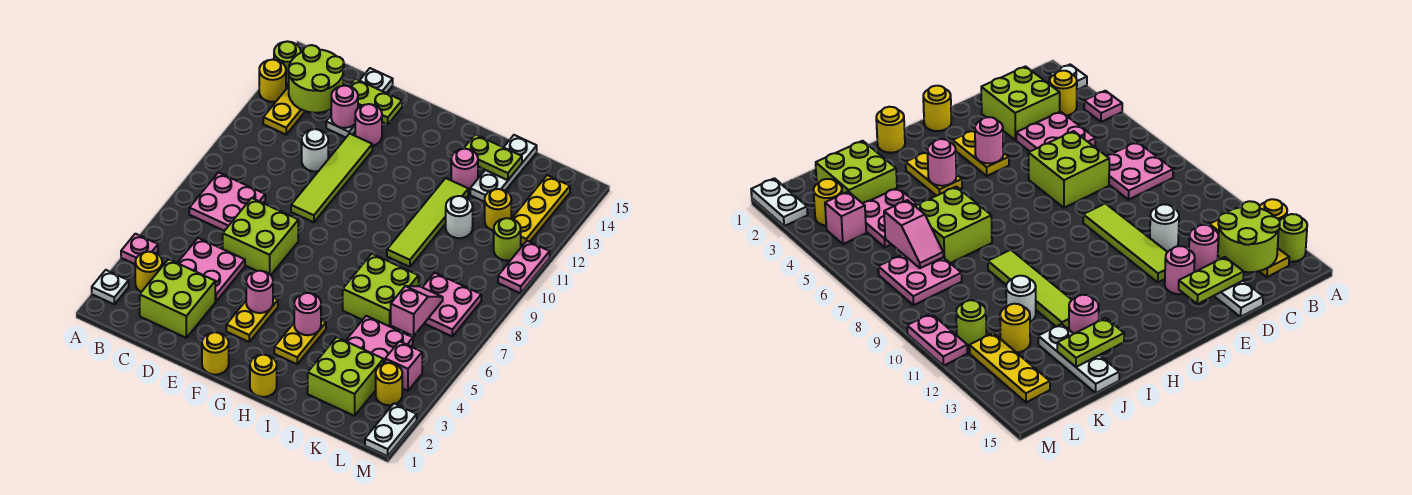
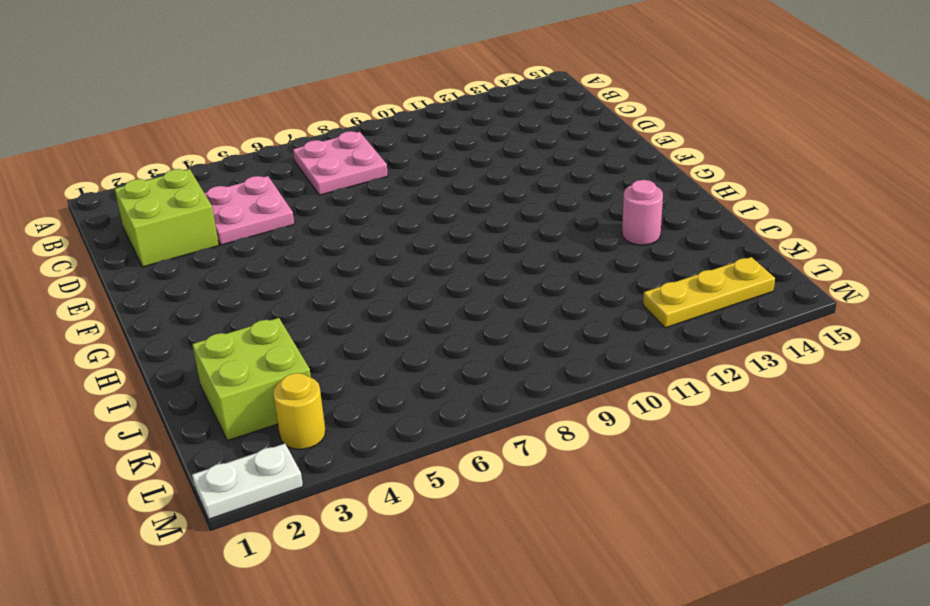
none -> white plate A2 level 1
none -> pink plate A4 level 1
none -> yellow round brick A13 level 1
none -> lime round brick A14 level 1

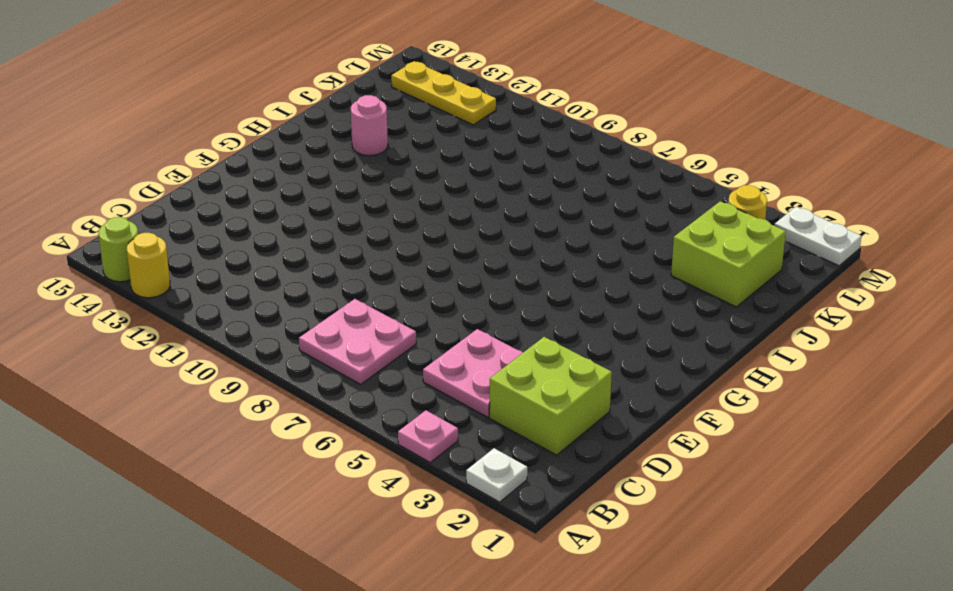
none -> yellow round brick B3 level 1
none -> yellow plate B12:B14 level 1
none -> lime brick D6:E7 level 1
none -> white round brick D11 level 1

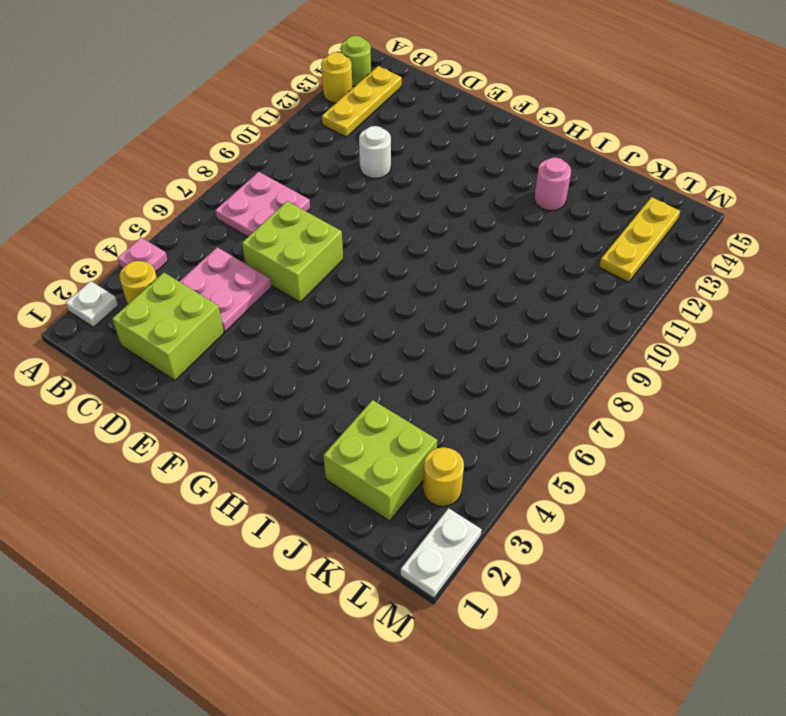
none -> white plate D13:D15 level 1
none -> lime tile E9:E12 level 1
none -> pink round brick E13 level 1
none -> yellow round brick F1 level 1

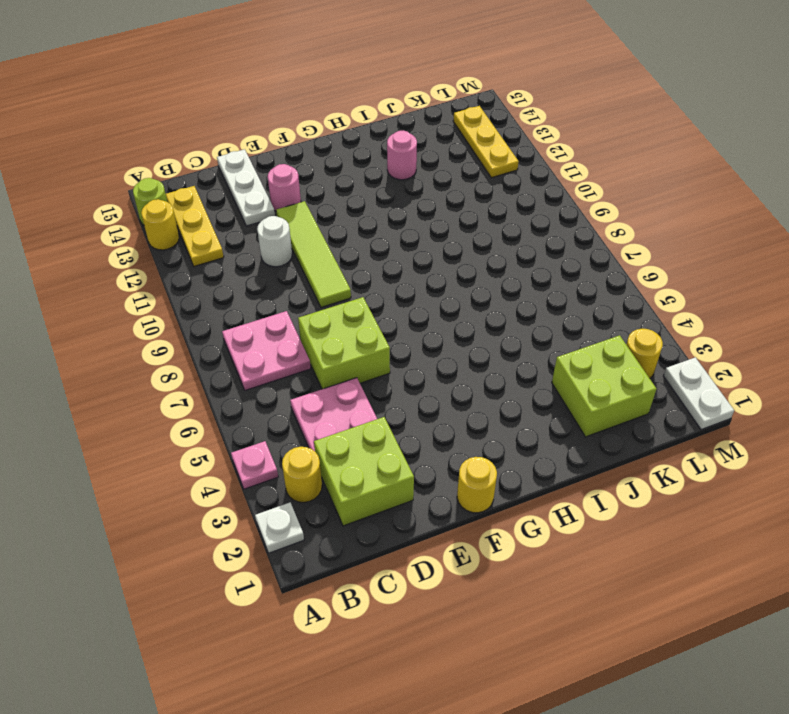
none -> yellow plate F3:F4 level 1
none -> yellow round brick H1 level 1
none -> yellow plate H3:H4 level 1
none -> lime brick I6:J7 level 1

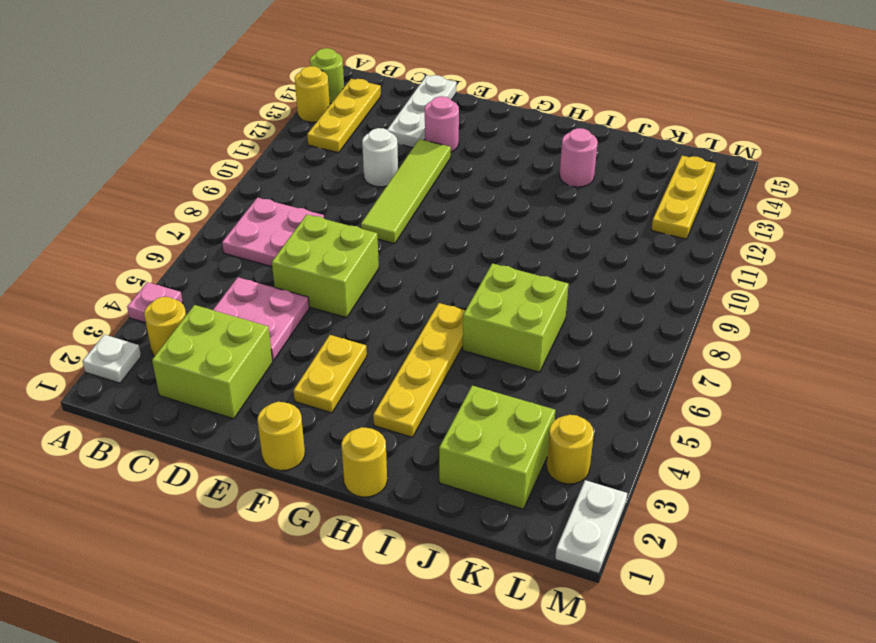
yellow plate H3:H6 level 1 -> yellow plate H3:H4 level 1
none -> lime tile I9:I12 level 1
none -> pink plate J4:K5 level 1
none -> white round brick J11 level 1
none -> white plate J13:J15 level 1

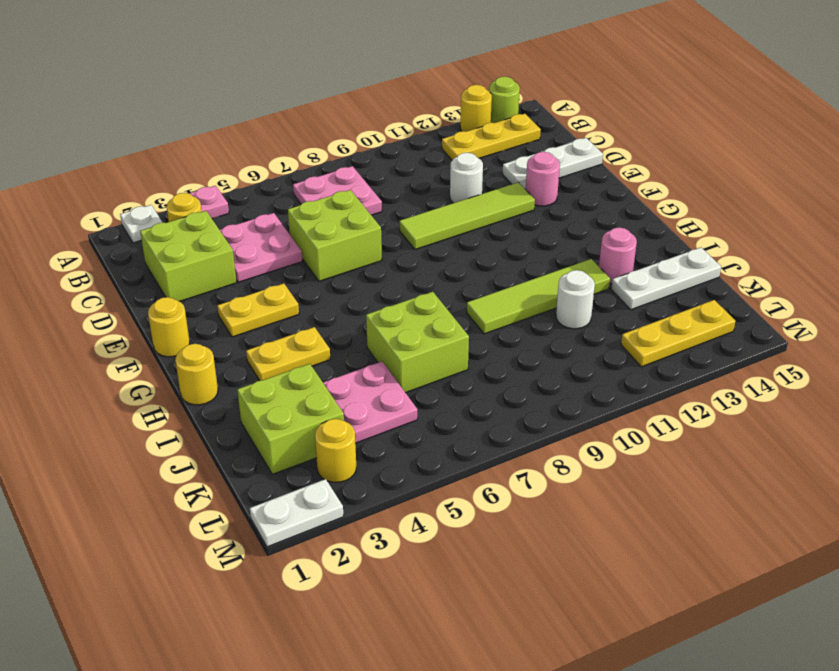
none -> pink plate K7:L8 level 1
none -> yellow round brick K12 level 1
none -> pink brick L4 level 1
none -> lime round brick L11 level 1

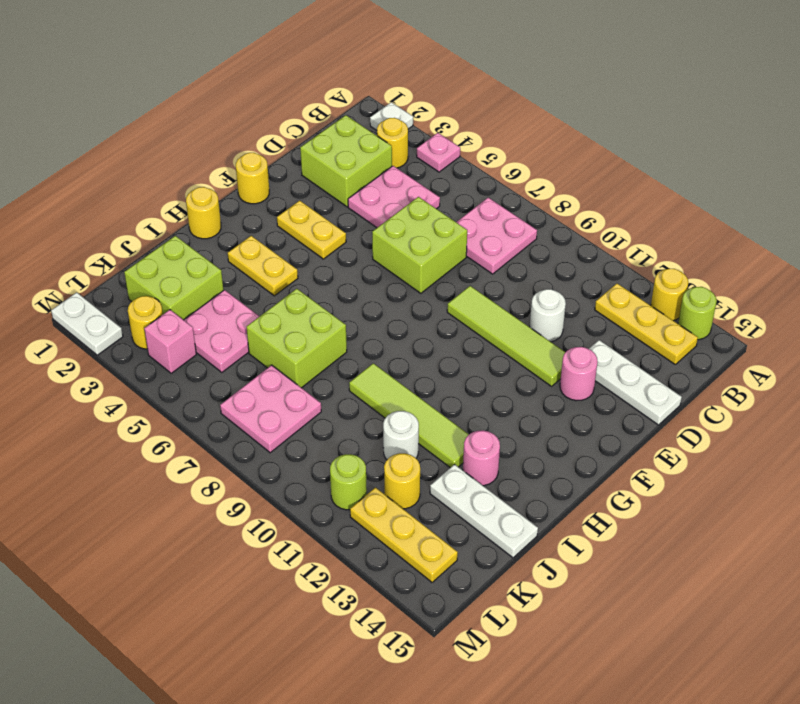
none -> pink plate M10:M11 level 1
none -> lime round brick B13:C14 level 2
none -> pink round brick D13 level 2
none -> lime plate D14:E14 level 2

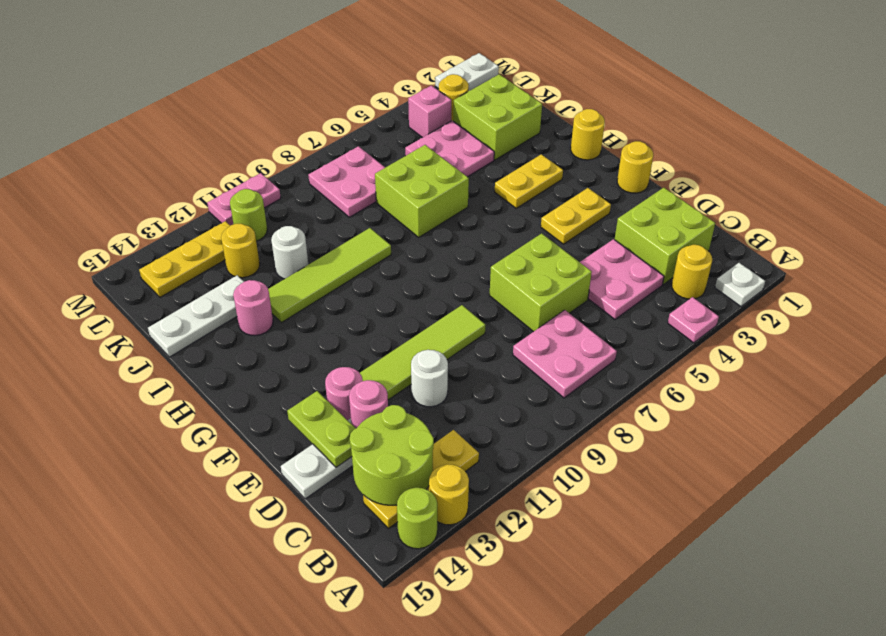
none -> pink round brick F4 level 2
none -> pink round brick H4 level 2
none -> lime plate I14:J14 level 2
none -> pink slope K6:K7 level 2 top 6

